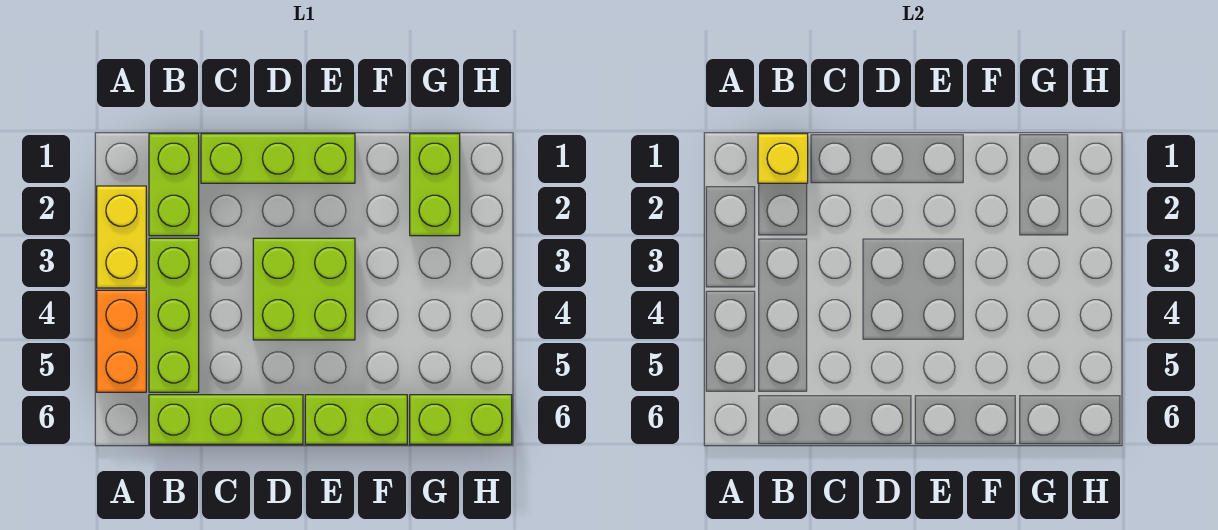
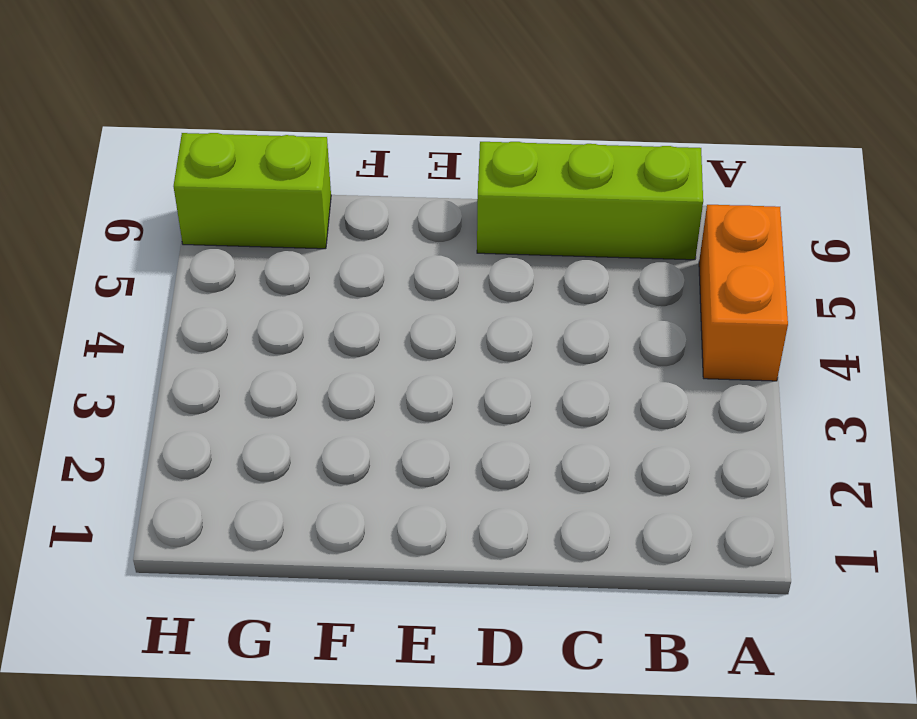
none -> yellow brick A2:A3 level 1
none -> lime brick B1:B2 level 1

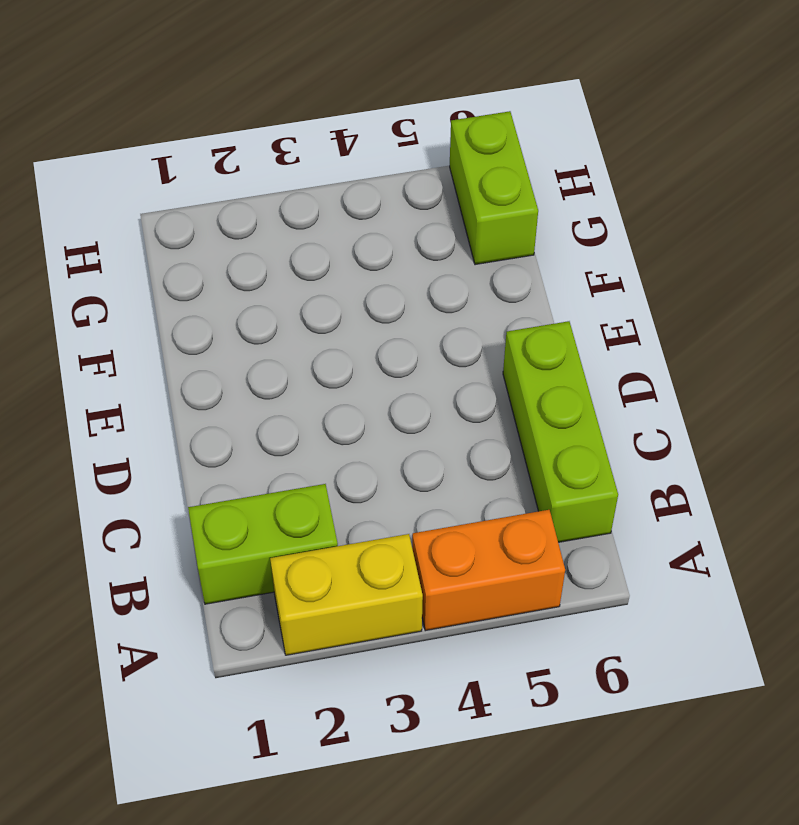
none -> lime brick B3:B5 level 1
none -> lime brick C1:E1 level 1

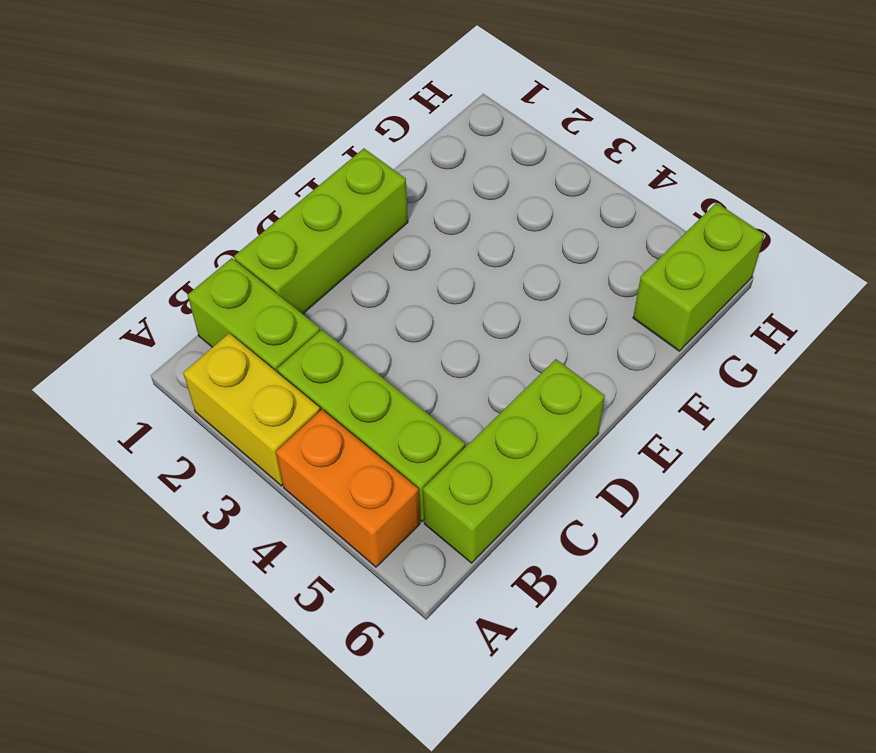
none -> lime brick D3:E4 level 1
none -> lime brick E6:F6 level 1

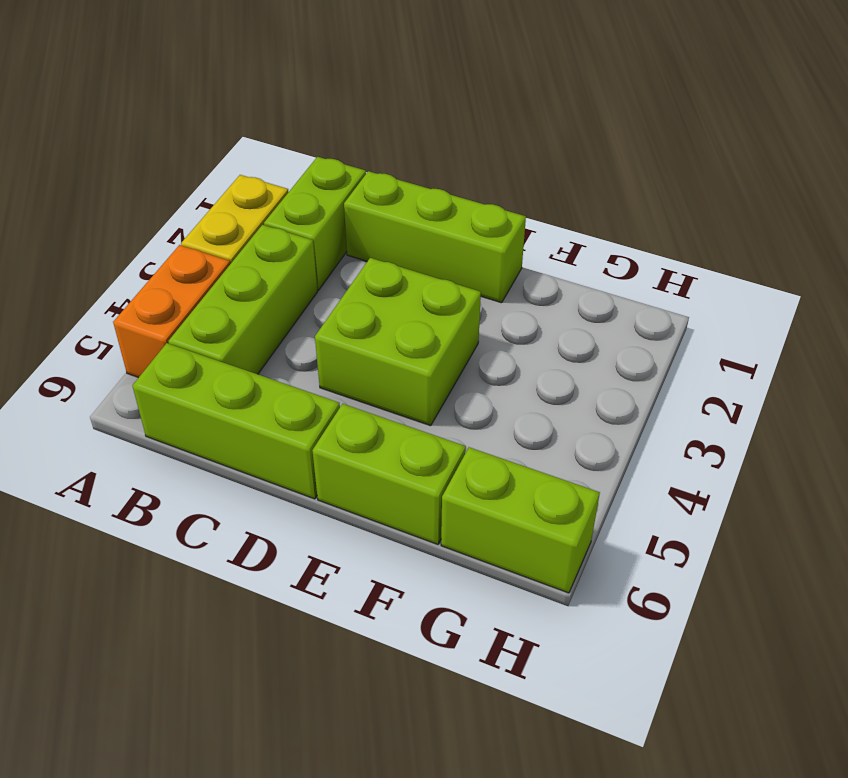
none -> lime brick G1:G2 level 1
none -> yellow brick B1 level 2

